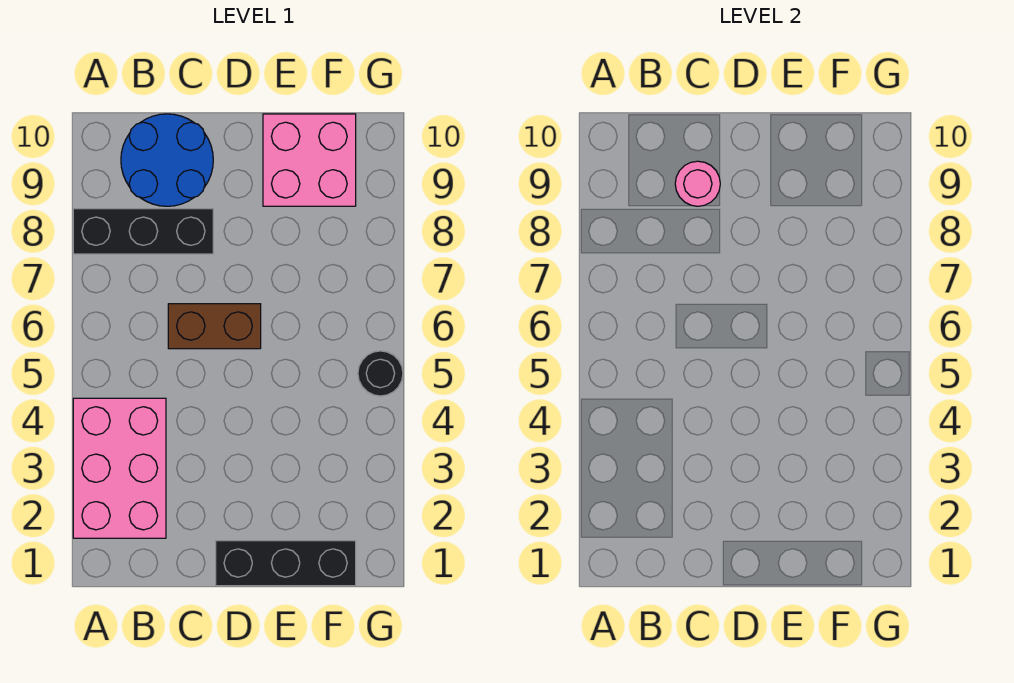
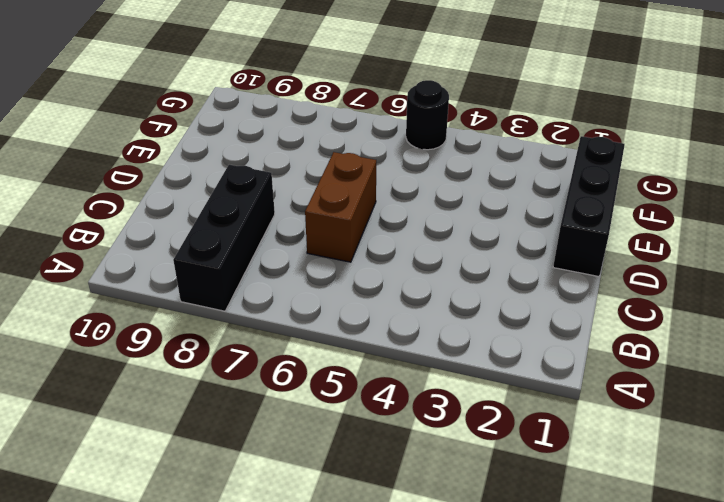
none -> pink brick A2:B4 level 1
none -> blue round brick B9:C10 level 1

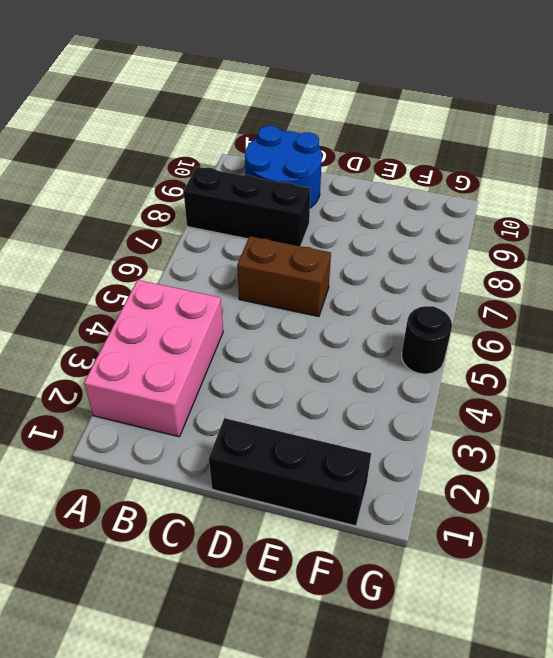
none -> pink brick E9:F10 level 1
none -> pink round brick C9 level 2

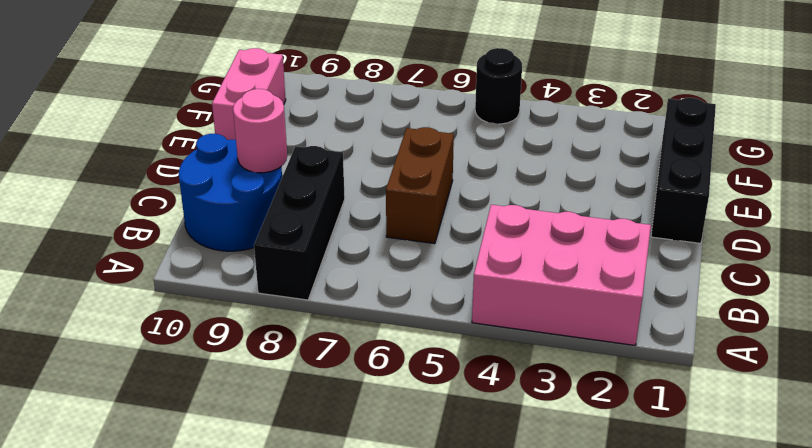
pink brick E10:F10 level 1 -> pink brick E9:F10 level 1

